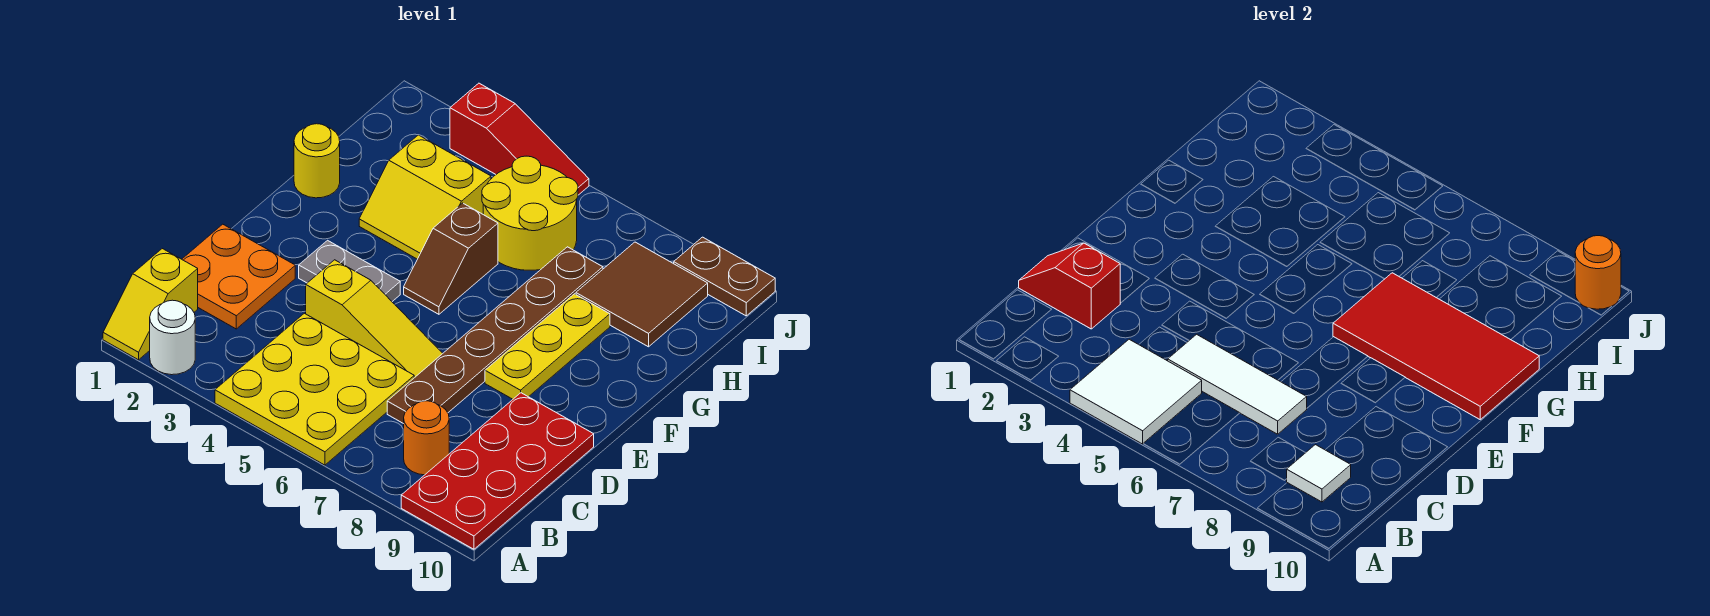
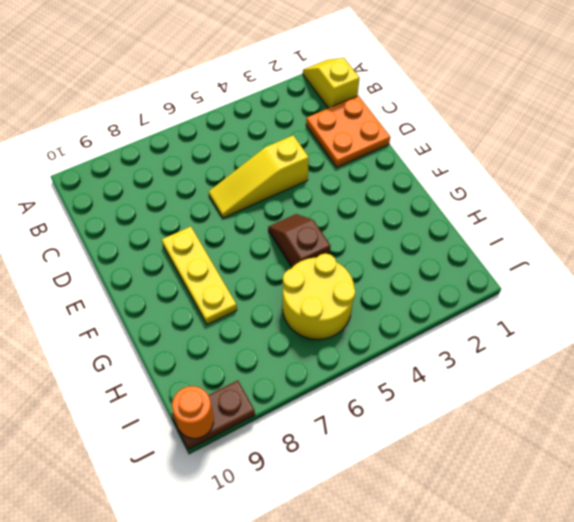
none -> white round brick A2 level 1
none -> yellow plate A4:C6 level 1
none -> red plate A9:D10 level 1

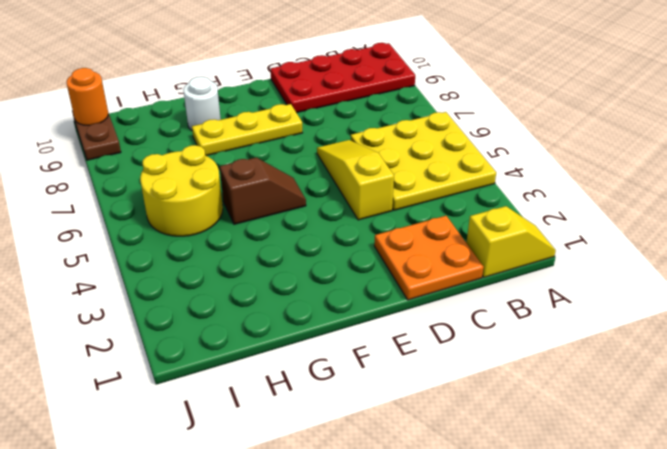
white round brick G9 level 1 -> white round brick A2 level 1
none -> orange round brick B8 level 1
none -> brown plate C7:H7 level 1
none -> grey plate E3:E4 level 1

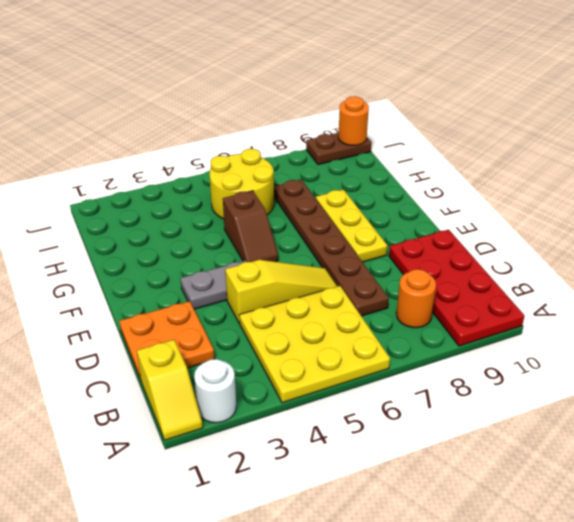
none -> yellow round brick G1 level 1
none -> yellow slope G3:H4 level 1 top H
none -> brown tile H8:I9 level 1

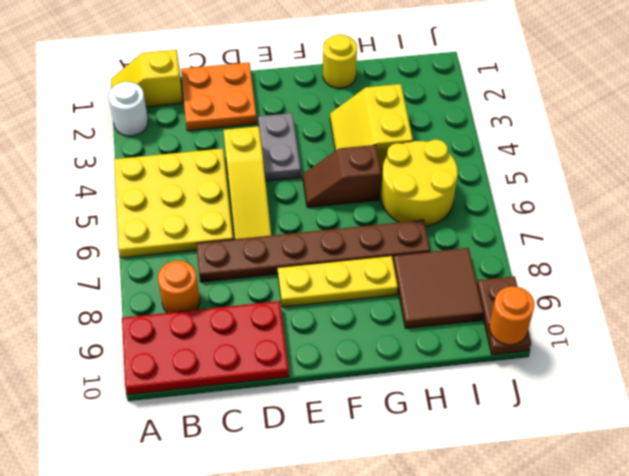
none -> red slope J3:J5 level 1 top 3
none -> white tile A4:B5 level 2
none -> white tile B9 level 2

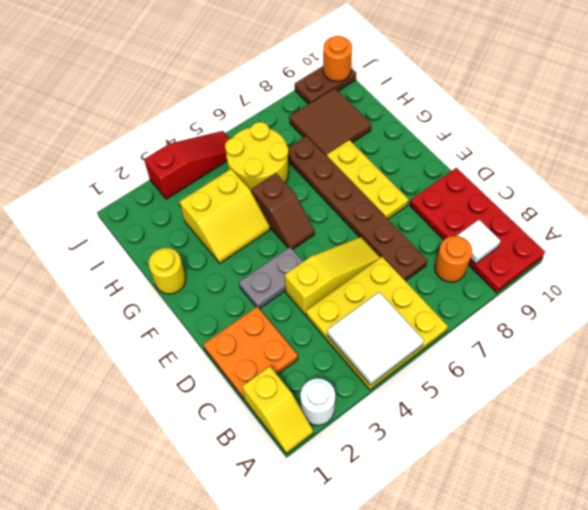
none -> red slope C1:C2 level 2 top 2
none -> white tile C5:C7 level 2
none -> red tile F7:G10 level 2

